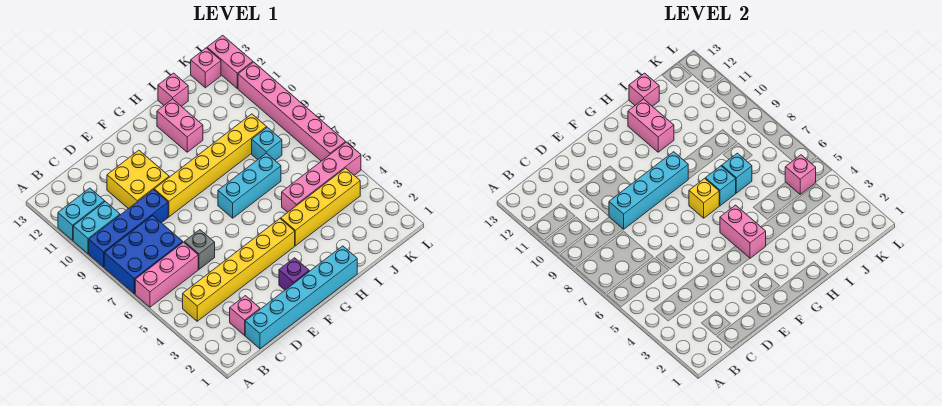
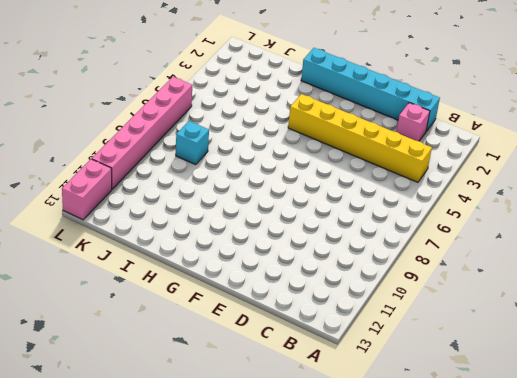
none -> pink brick A6:C6 level 1
none -> blue brick A7:C8 level 1
none -> blue brick A9:D9 level 1

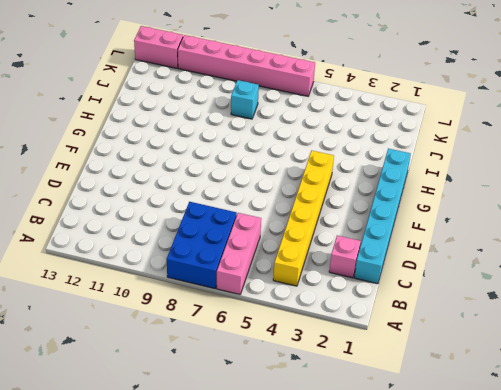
none -> blue brick A9:D9 level 1
none -> cyan brick A10:B10 level 1
none -> cyan brick A11:B11 level 1

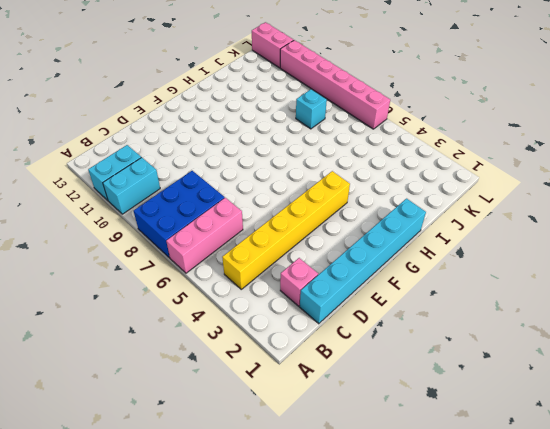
none -> blue brick A9:D9 level 1
none -> grey brick D6 level 1
none -> yellow brick D10:E11 level 1

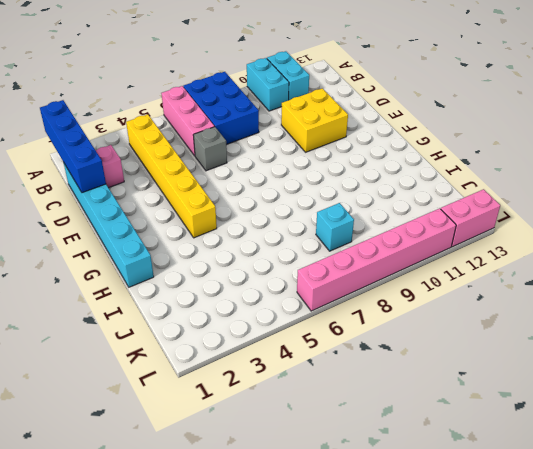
blue brick A1:D1 level 2 -> blue brick A9:D9 level 1
none -> yellow brick E9:J9 level 1
none -> purple brick F2 level 1
none -> cyan brick G7:I7 level 1

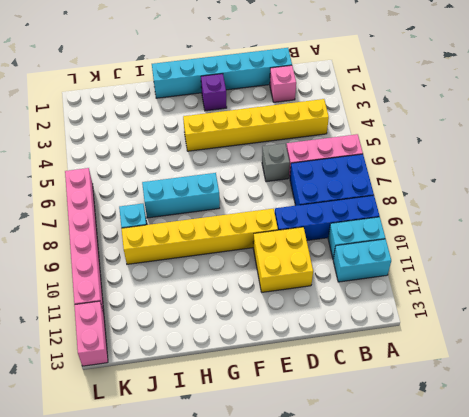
none -> yellow brick H4:K4 level 1
none -> pink brick H11:H12 level 1
none -> pink brick I5:L5 level 1

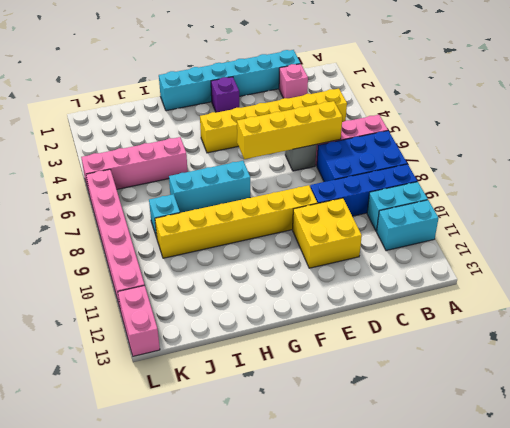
yellow brick C6:F6 level 2 -> yellow brick H4:K4 level 1
none -> pink brick H11:H12 level 1
none -> pink brick I13 level 1
none -> pink brick K13 level 1

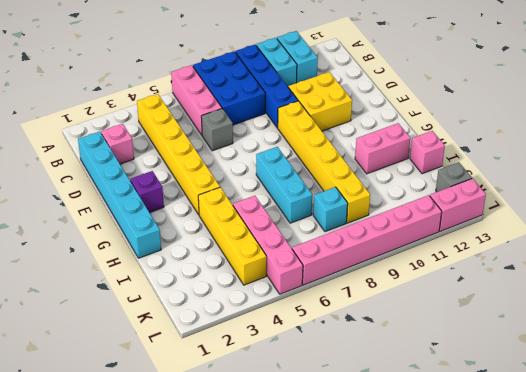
grey brick K13 level 1 -> pink brick K13 level 1
none -> cyan brick D9:G9 level 2
none -> pink brick G4:G5 level 2
none -> yellow brick G7 level 2

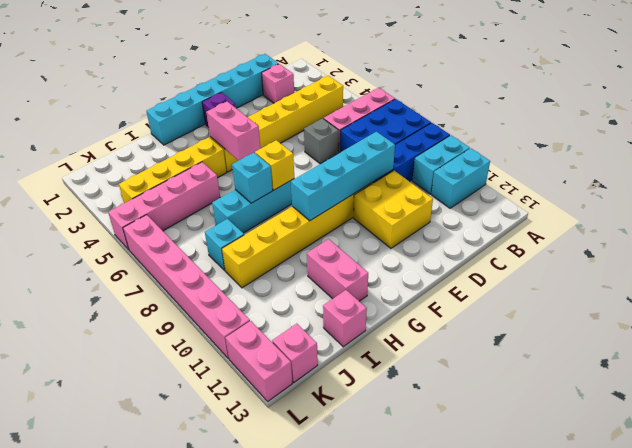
none -> pink brick H11:H12 level 2
none -> cyan brick I7 level 2
none -> pink brick I13 level 2

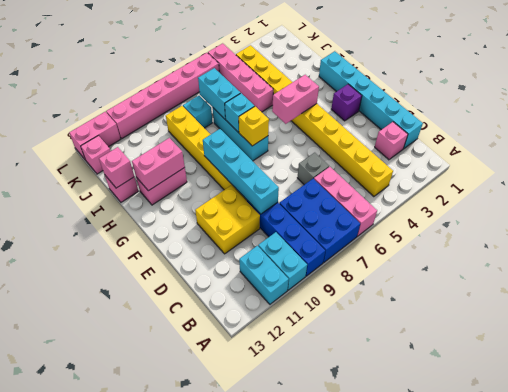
cyan brick I7:J7 level 2 -> cyan brick I7 level 2
none -> pink brick K5 level 2

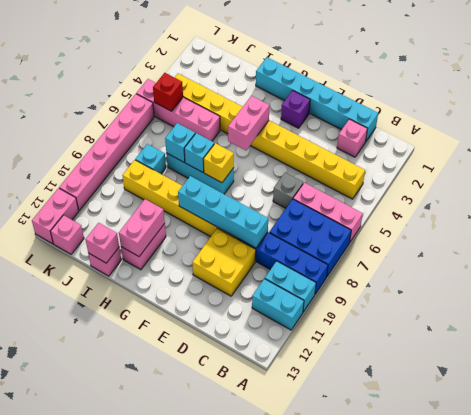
red brick K5 level 2 -> pink brick K5 level 2

